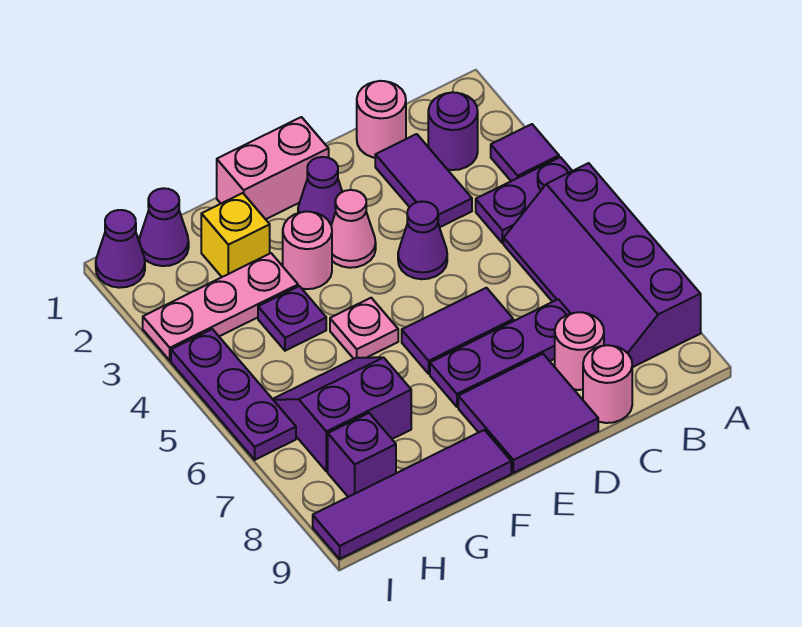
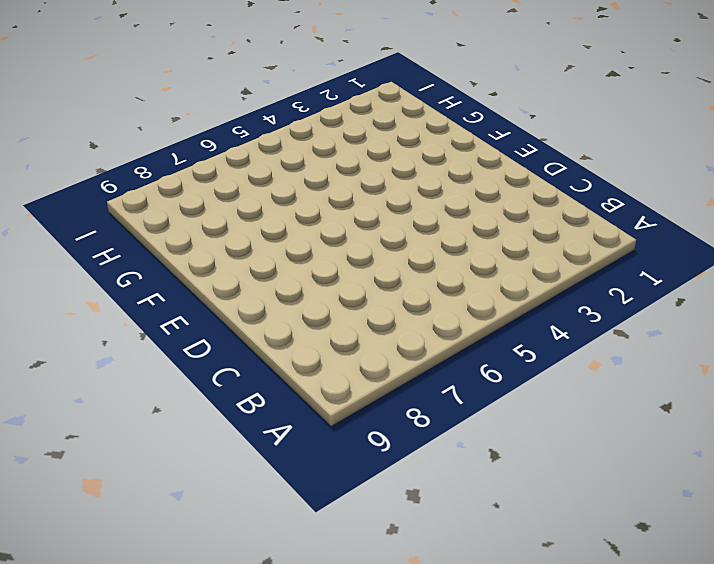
none -> purple tile A3 level 1
none -> purple plate A4:B4 level 1
none -> purple slope A5:B8 level 1 top A

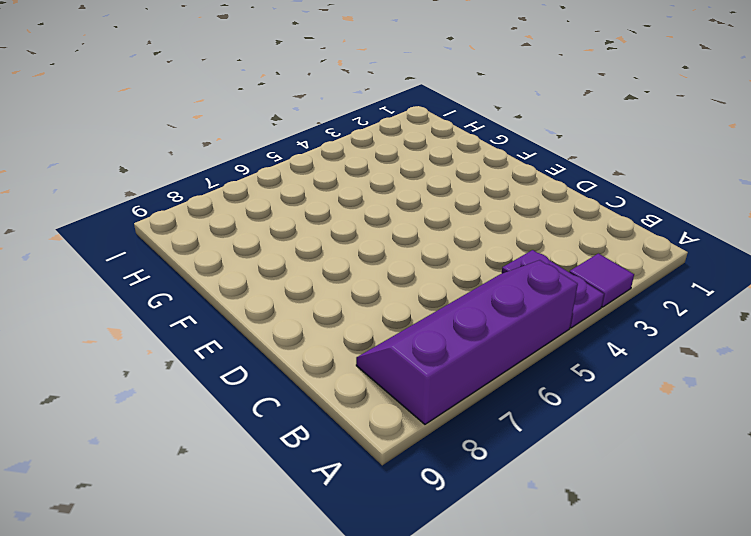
none -> purple round brick B2 level 1
none -> pink round brick C1 level 1
none -> purple tile C2:C3 level 1

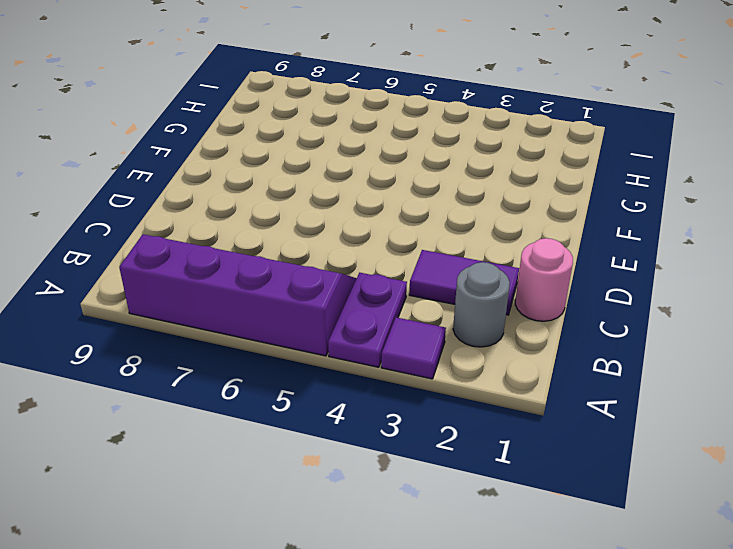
grey round brick B2 level 1 -> purple round brick B2 level 1
none -> purple plate C7:E7 level 1
none -> pink round brick C8 level 1
none -> pink round brick C9 level 1

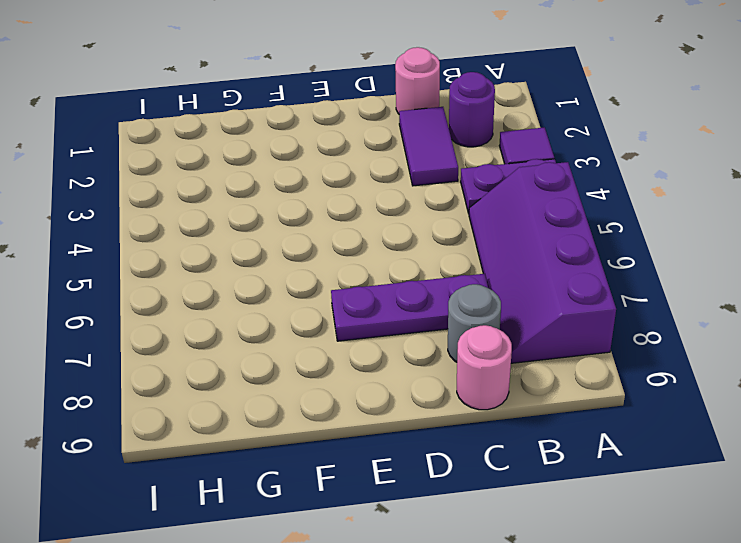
grey round brick C8 level 1 -> pink round brick C8 level 1
none -> purple cone D4 level 1
none -> purple tile D6:E6 level 1
none -> purple tile D8:E9 level 1

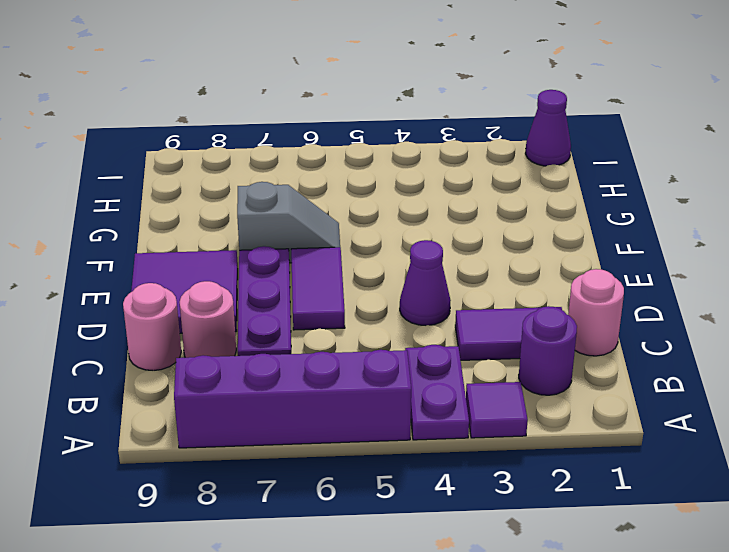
grey slope F6:F7 level 1 top 7 -> none
none -> pink brick E1:F1 level 1
none -> purple cone E2 level 1
none -> pink cone E3 level 1

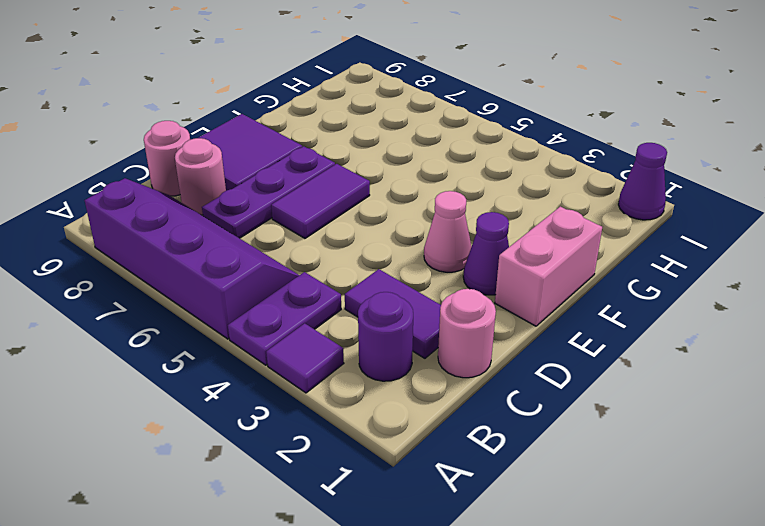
none -> purple cone D4 level 1
none -> pink round brick F3 level 1
none -> pink plate F5 level 1

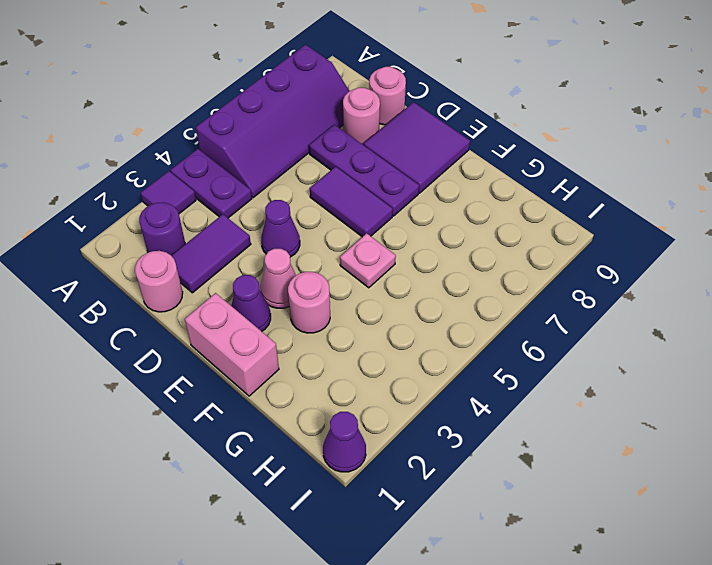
none -> purple tile F9:I9 level 1
none -> yellow brick G2 level 1
none -> pink plate G3:I3 level 1

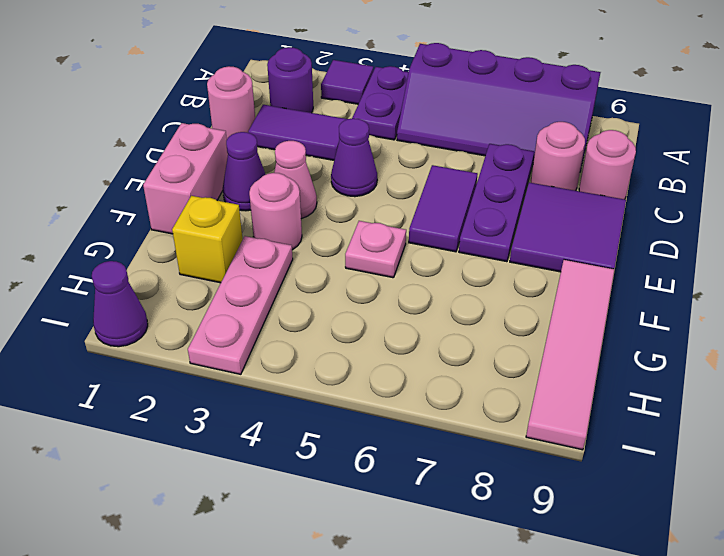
pink tile F9:I9 level 1 -> purple tile F9:I9 level 1
none -> purple plate G4 level 1
none -> purple slope G6:H7 level 1 top 7
none -> purple cone H1 level 1

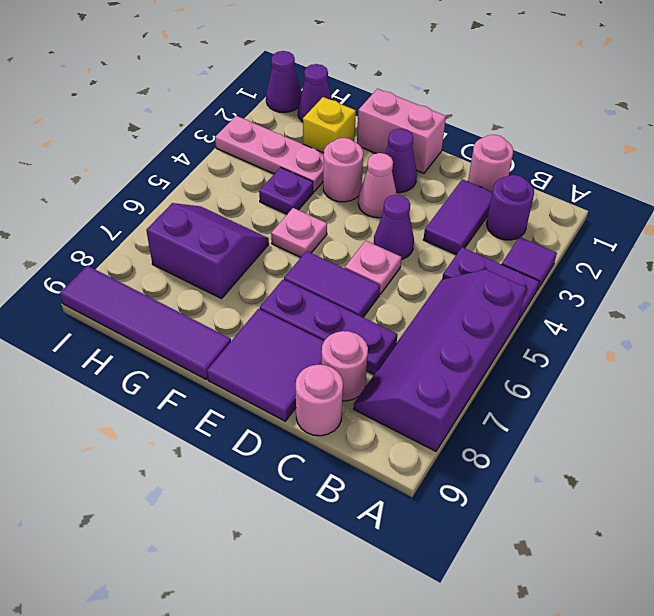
pink plate D5 level 1 -> none
none -> purple brick H8 level 1
none -> purple plate I4:I6 level 1

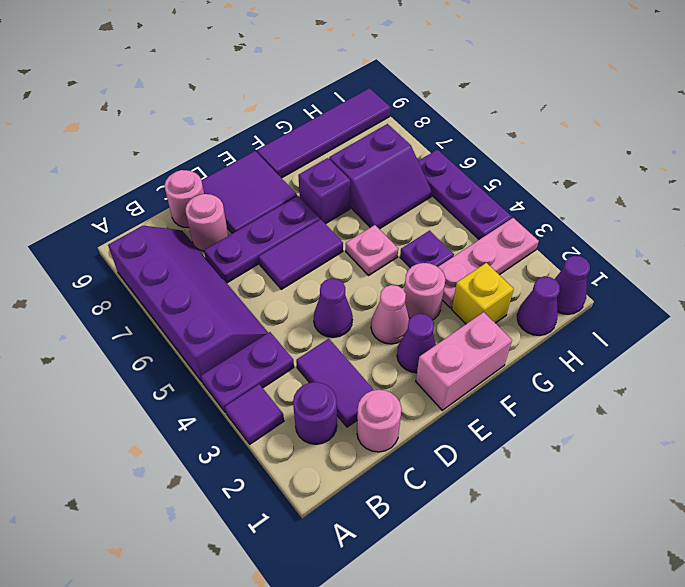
purple brick F7 level 1 -> purple brick H8 level 1

